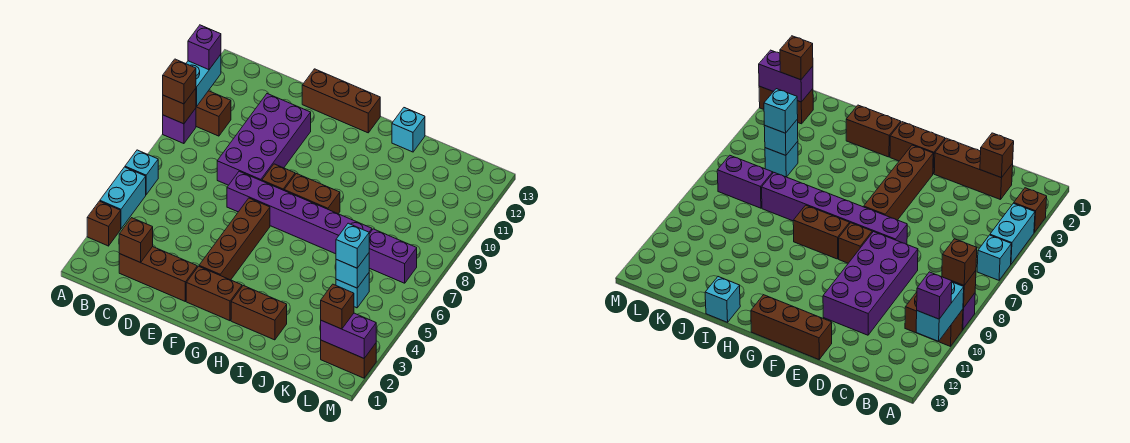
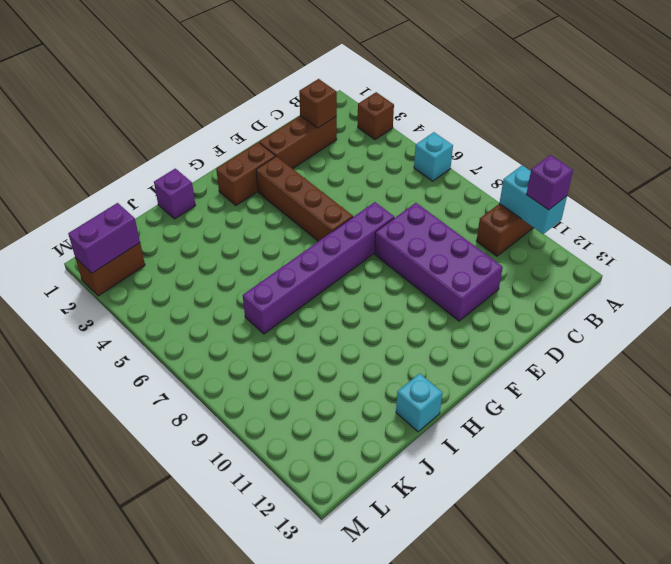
purple brick I1 level 1 -> purple brick A9 level 1
none -> cyan brick A4:A5 level 1
none -> brown brick E13:G13 level 1
none -> brown brick F8 level 1

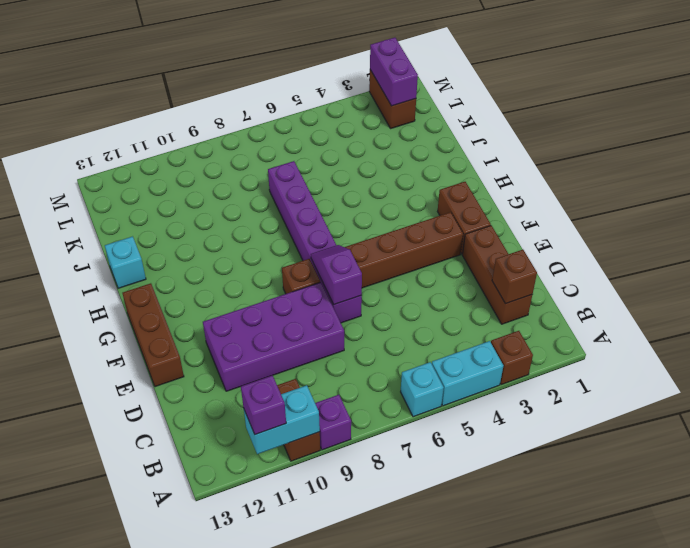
purple slope E7:F7 level 2 top E -> none
none -> brown brick G8:H8 level 1
none -> brown brick H2:I2 level 1
none -> cyan brick K5 level 1

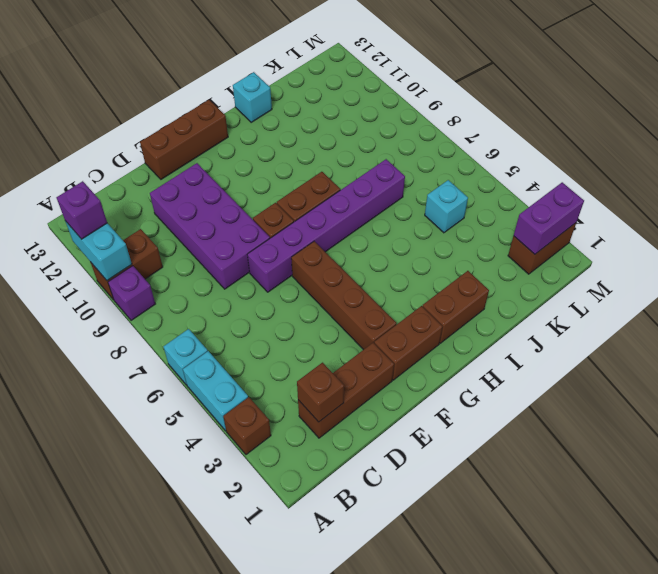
none -> purple brick K7:L7 level 1
none -> brown brick A9 level 2
none -> cyan brick K5 level 2

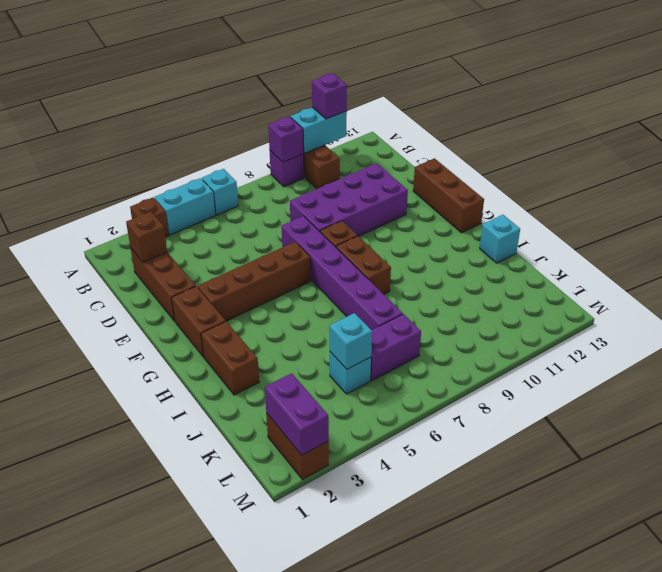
purple brick A9 level 2 -> brown brick A9 level 2
purple brick K6:K7 level 1 -> purple brick K7:L7 level 1
none -> brown brick A9 level 3
none -> cyan brick K5 level 3
none -> brown brick L2 level 3

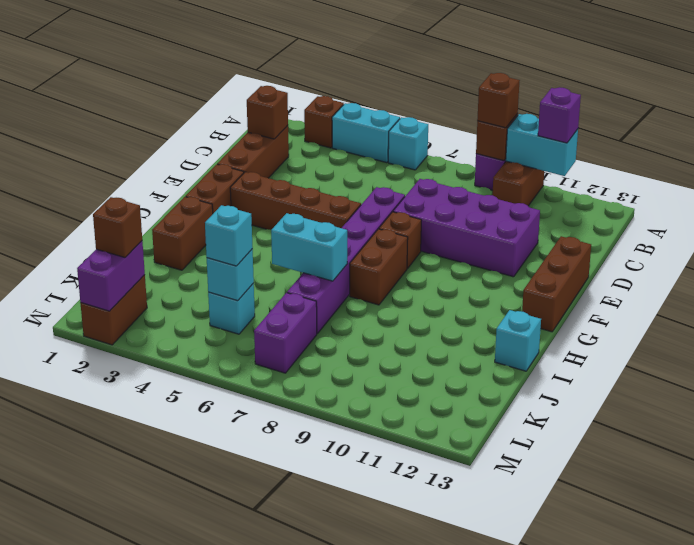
cyan brick I6:I7 level 2 -> none

